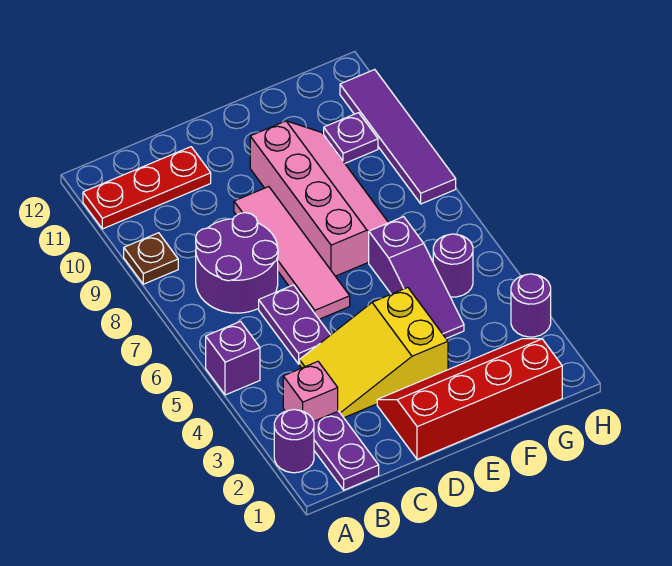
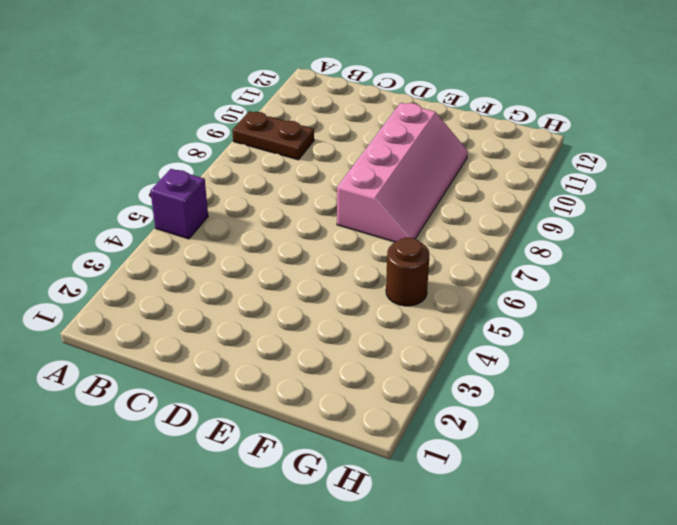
brown plate A9:B9 level 1 -> brown plate A9 level 1
brown round brick G5 level 1 -> purple round brick G5 level 1
none -> purple round brick A2 level 1
none -> red plate A11:C11 level 1
none -> purple plate B1:B2 level 1

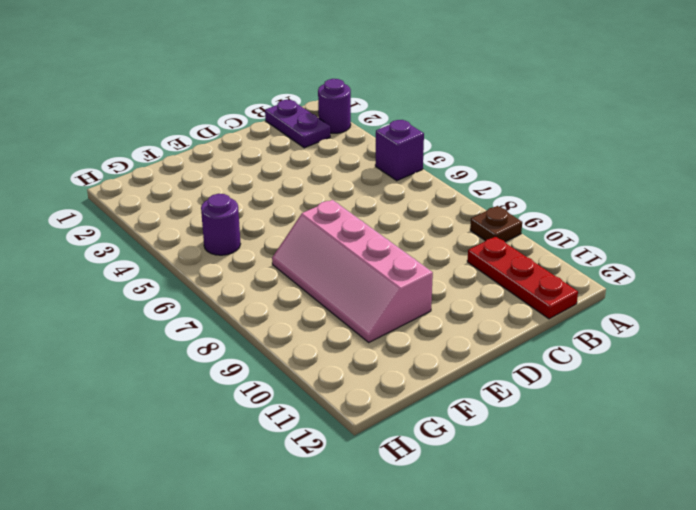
red plate B10:B12 level 1 -> red plate A11:C11 level 1
none -> pink brick B3 level 1
none -> purple round brick B7:C8 level 1
none -> yellow slope C3:E4 level 1 top E

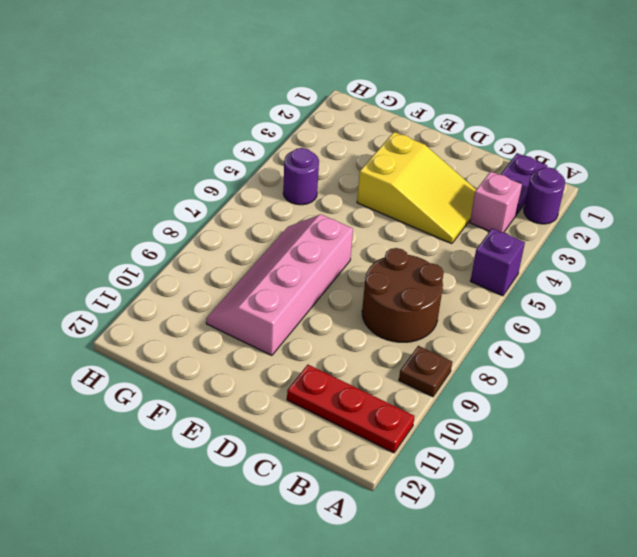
brown round brick B7:C8 level 1 -> purple round brick B7:C8 level 1
none -> purple plate C5:C6 level 1
none -> red slope D1:G2 level 1 top 1
none -> pink tile D6:D9 level 1

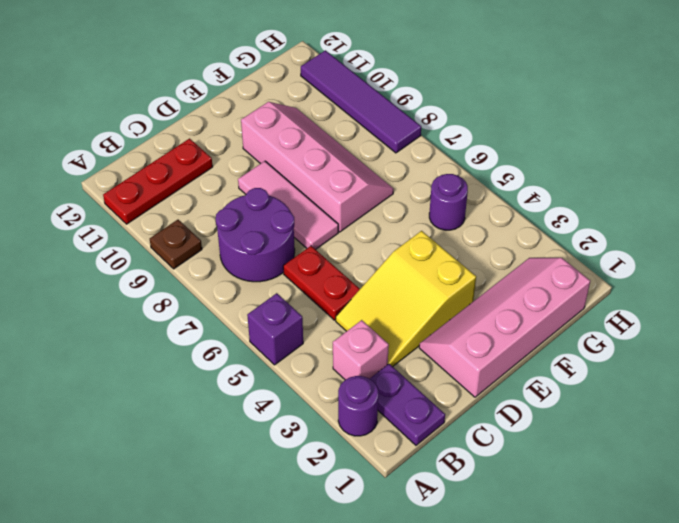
red plate C5:C6 level 1 -> purple plate C5:C6 level 1
pink slope D1:G2 level 1 top 1 -> red slope D1:G2 level 1 top 1
pink tile D7:D9 level 1 -> pink tile D6:D9 level 1
none -> purple slope F4:F6 level 1 top 6
none -> purple plate G10 level 1
none -> purple round brick H3 level 1

